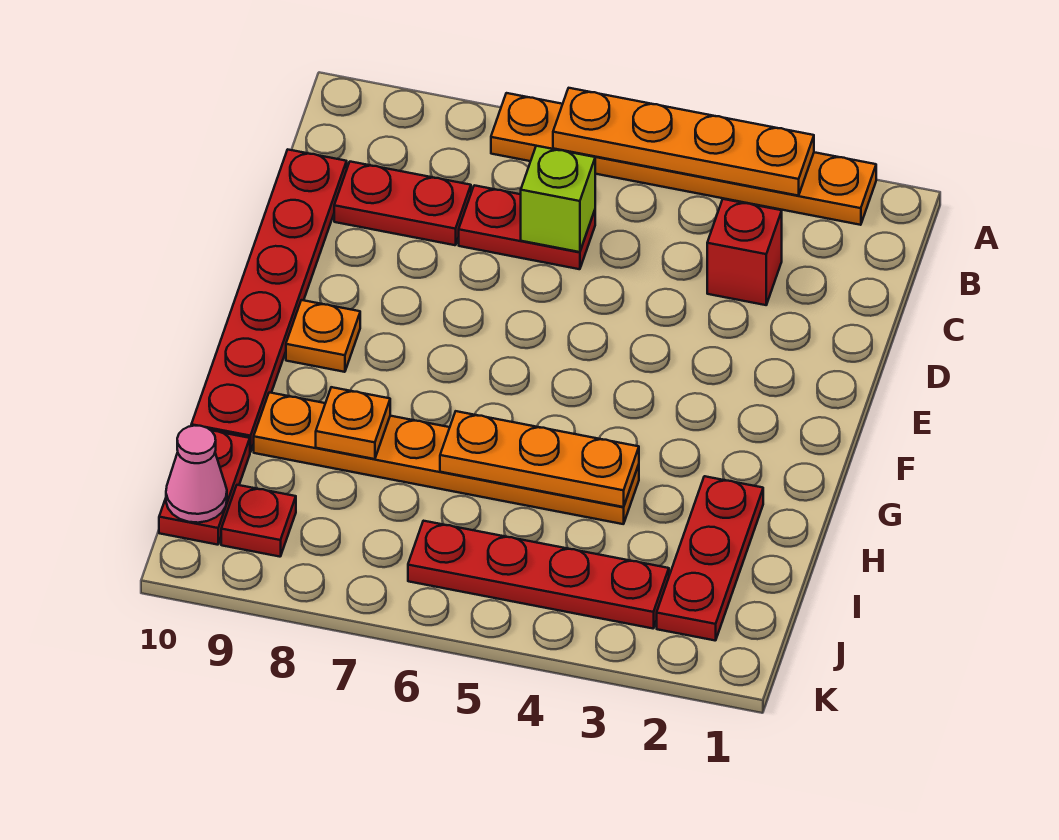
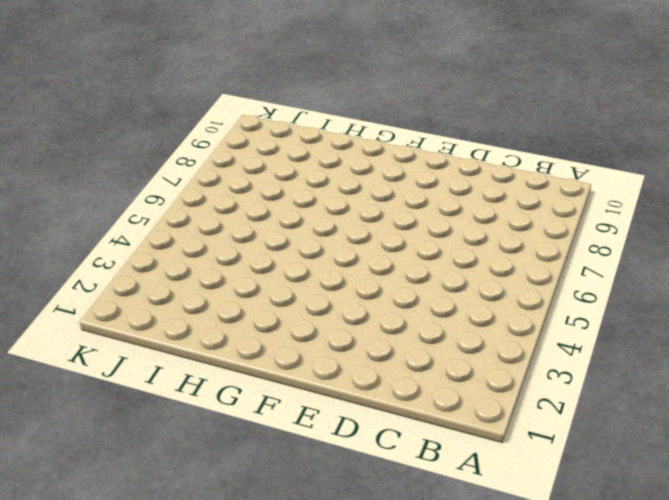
none -> orange plate A2:A7 level 1
none -> red brick C3 level 1
none -> red plate C6:C7 level 1

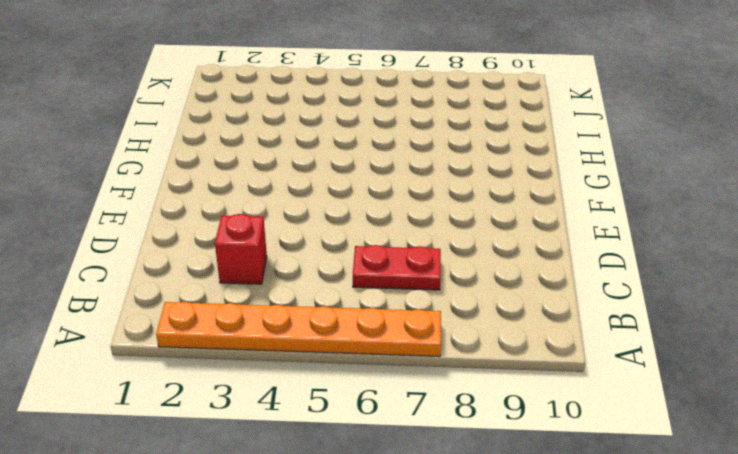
none -> red plate C8:C9 level 1
none -> red plate C10:H10 level 1
none -> orange plate F9 level 1

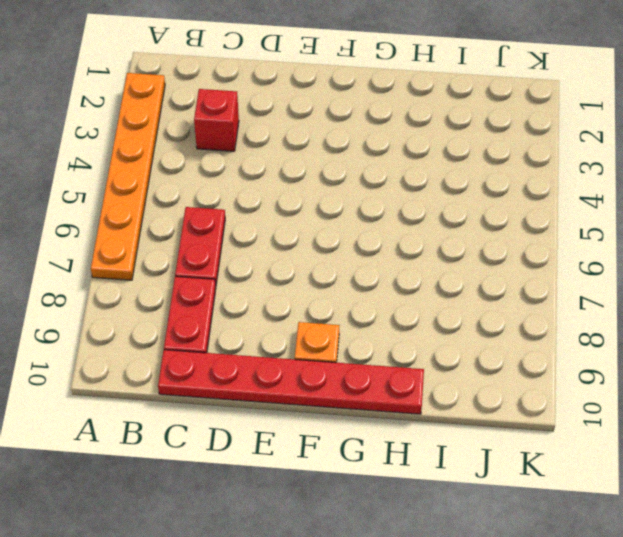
none -> red plate H2:J2 level 1
none -> orange plate H4:H9 level 1
none -> red plate I10:J10 level 1

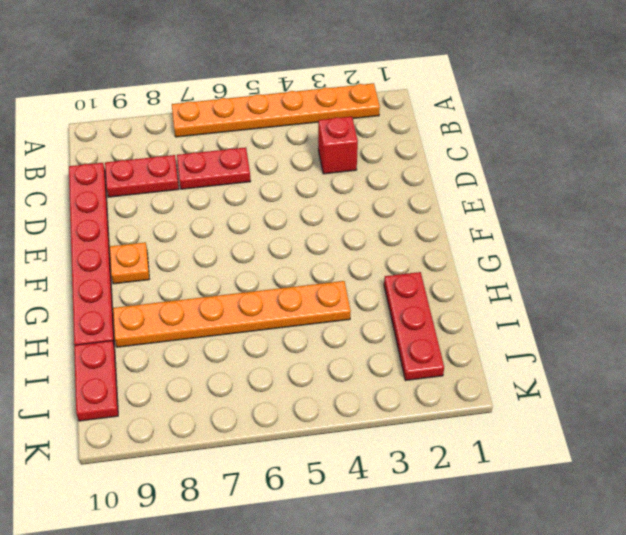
none -> red plate J3:J6 level 1
none -> red plate J9 level 1
none -> orange plate A3:A6 level 2

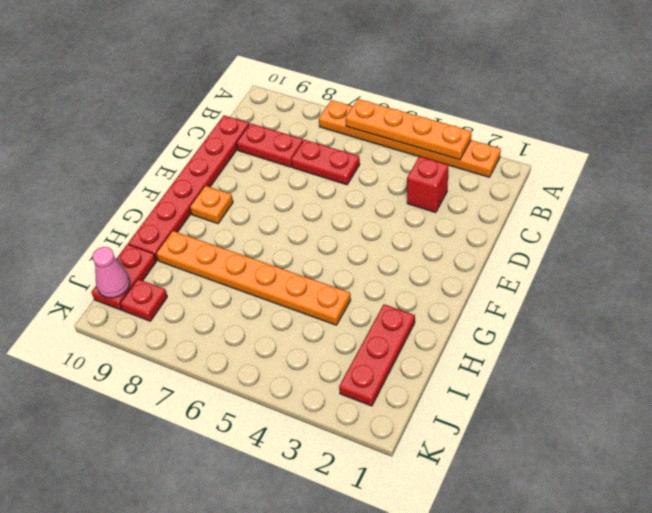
none -> red plate J3:J6 level 1
none -> lime brick C6 level 2
none -> orange plate H4:H6 level 2

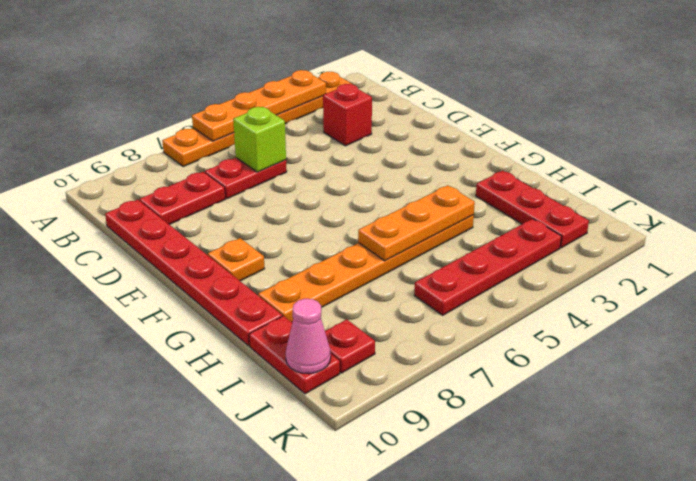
none -> orange plate H8 level 2

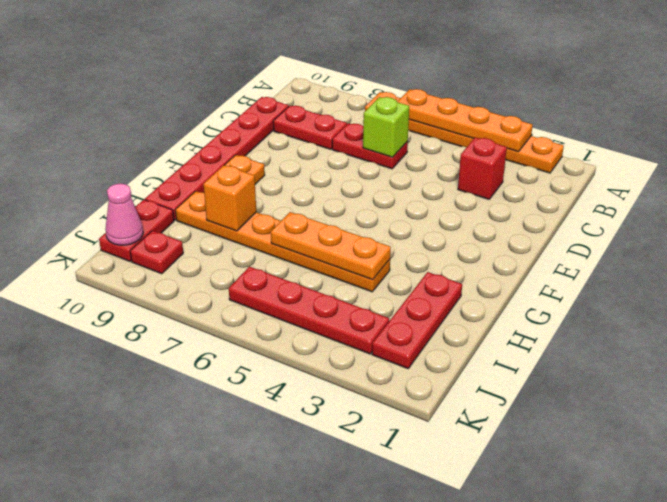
orange brick H8 level 2 -> orange plate H8 level 2

